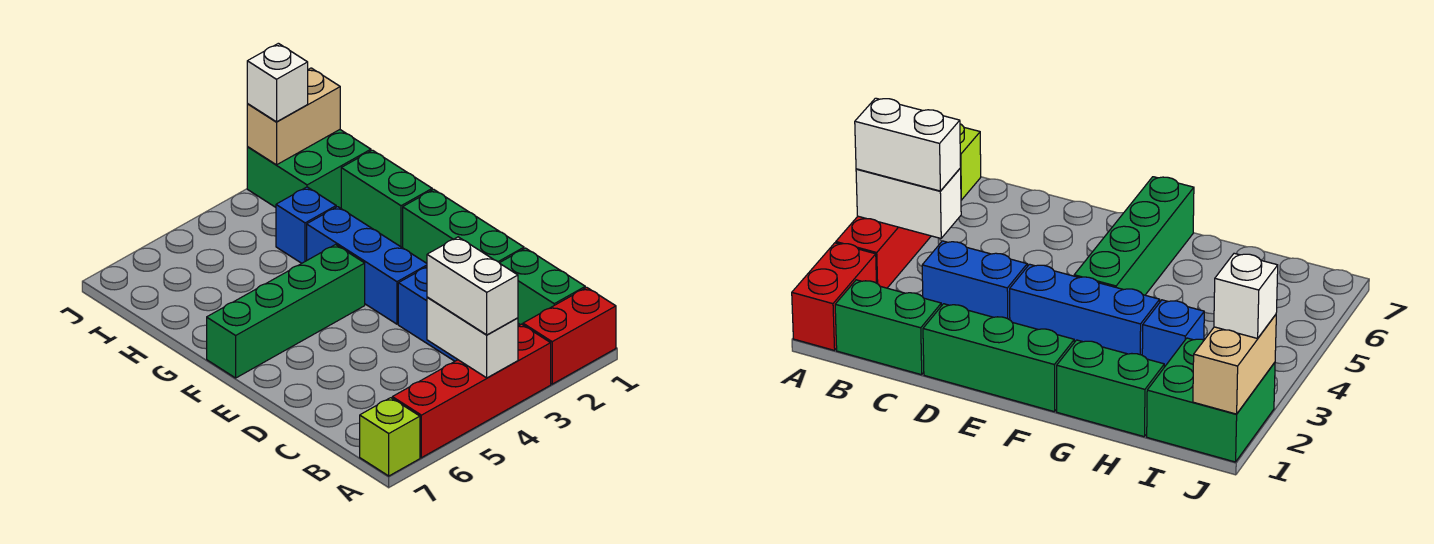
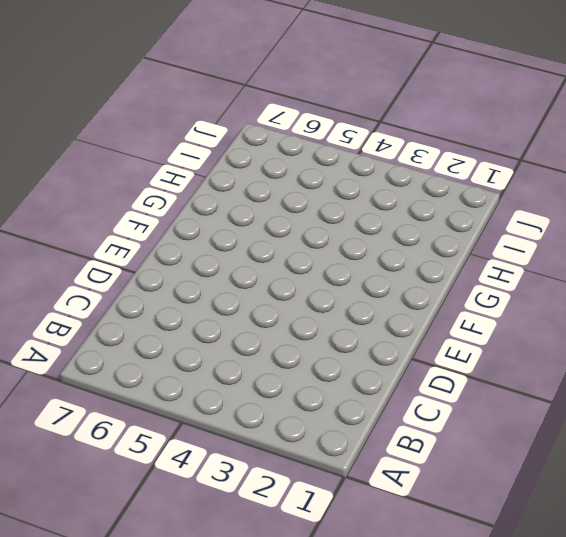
none -> red brick A1:A2 level 1
none -> red brick A3:A6 level 1
none -> lime brick A7 level 1

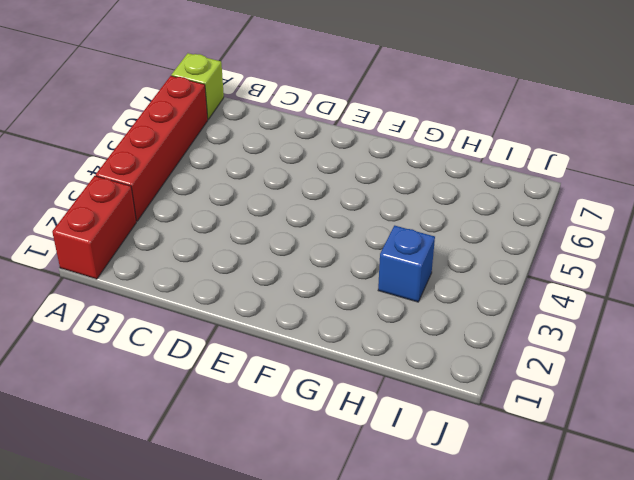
none -> green brick B1:C1 level 1
none -> blue brick C3:D3 level 1
none -> green brick D1:F1 level 1

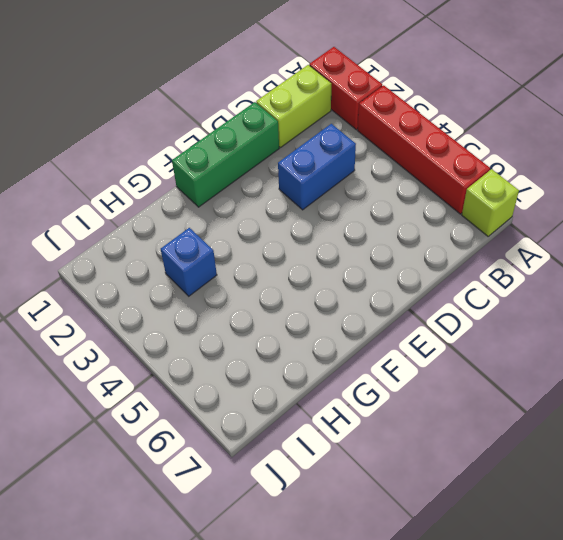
lime brick B1:C1 level 1 -> green brick B1:C1 level 1
none -> blue brick E3:G3 level 1
none -> green brick F4:F7 level 1
none -> green brick G1:H1 level 1

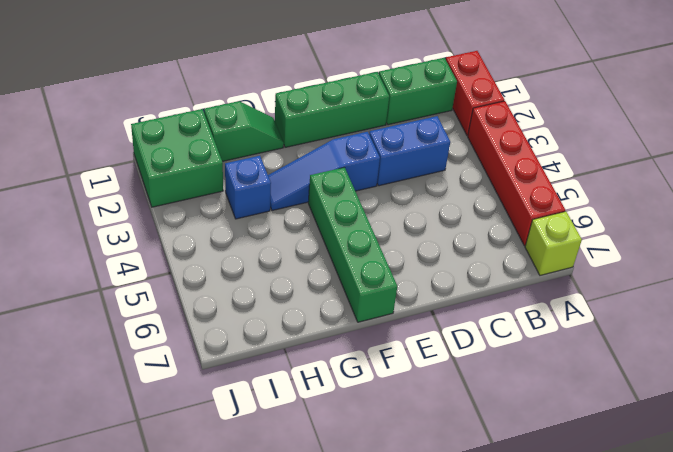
blue slope E3:G3 level 1 top E -> blue brick E3:G3 level 1
green slope G1:H1 level 1 top H -> green brick G1:H1 level 1
none -> white brick A4:B4 level 2
none -> tan brick J1:J2 level 2
none -> white brick A4:B4 level 3

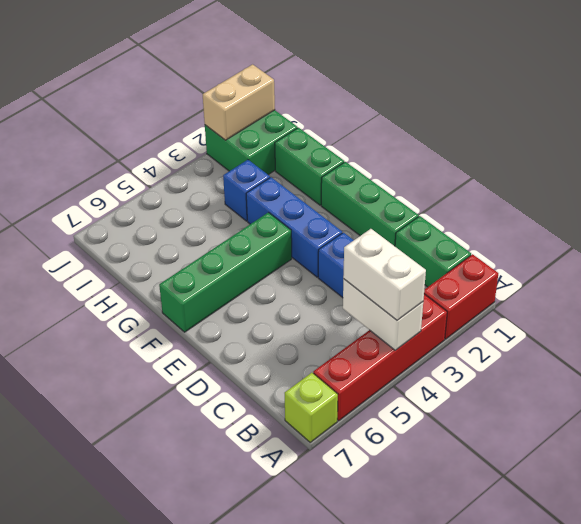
none -> white brick J2 level 3

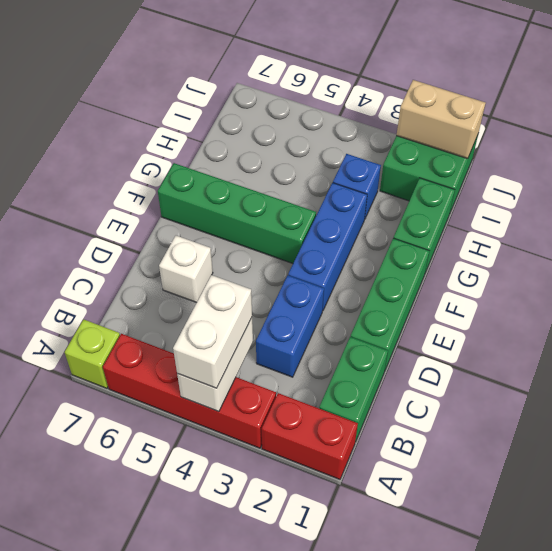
white brick D6 level 1 -> white brick J2 level 3

